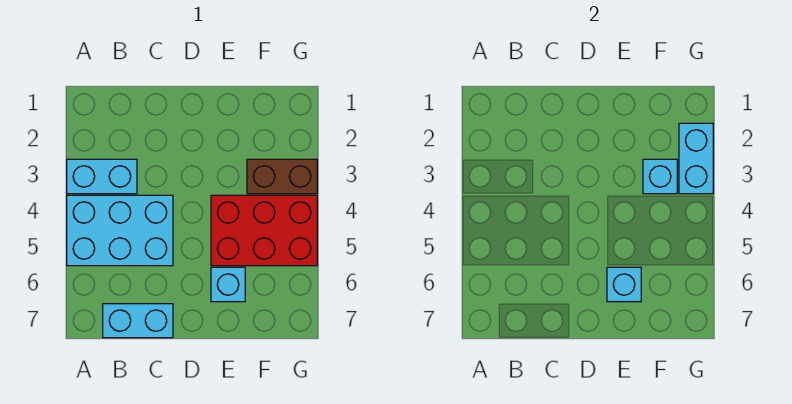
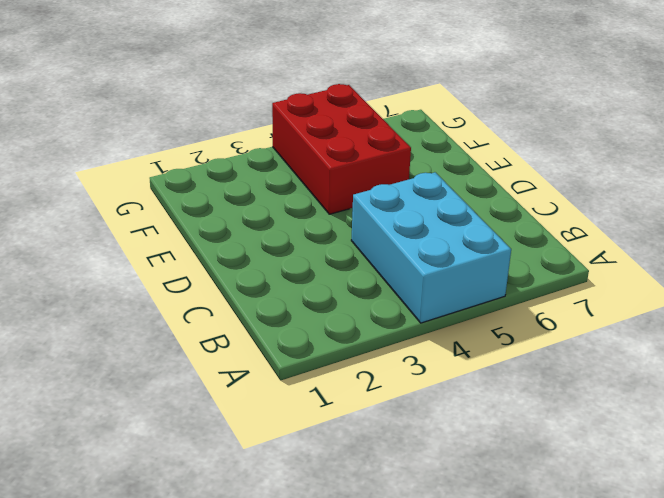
none -> cyan brick A3:B3 level 1
none -> cyan brick B7:C7 level 1

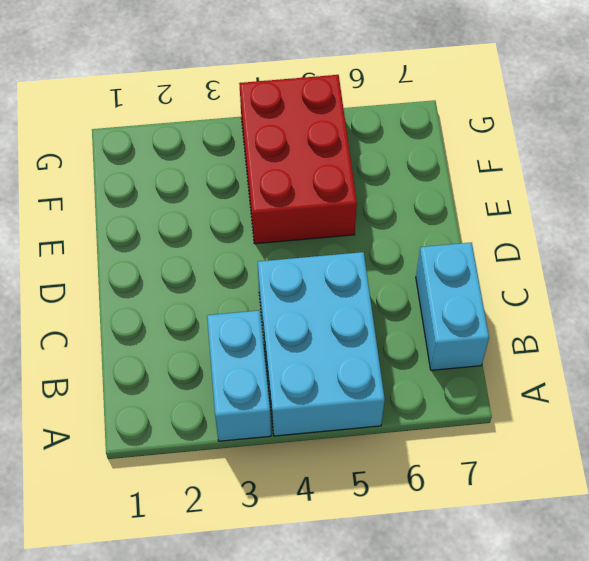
none -> cyan brick E6 level 1
none -> brown brick F3:G3 level 1

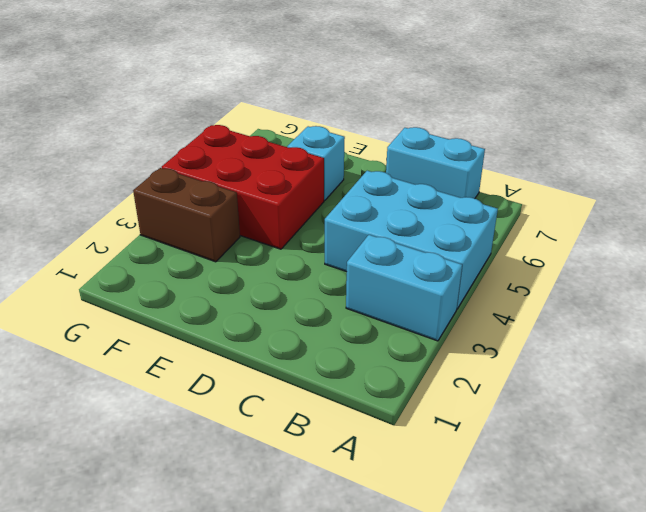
none -> cyan brick E6 level 2
none -> cyan brick F3 level 2

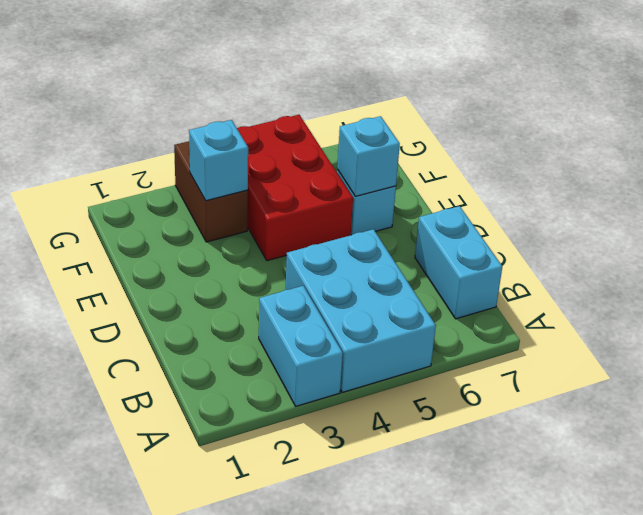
none -> cyan brick G2:G3 level 2

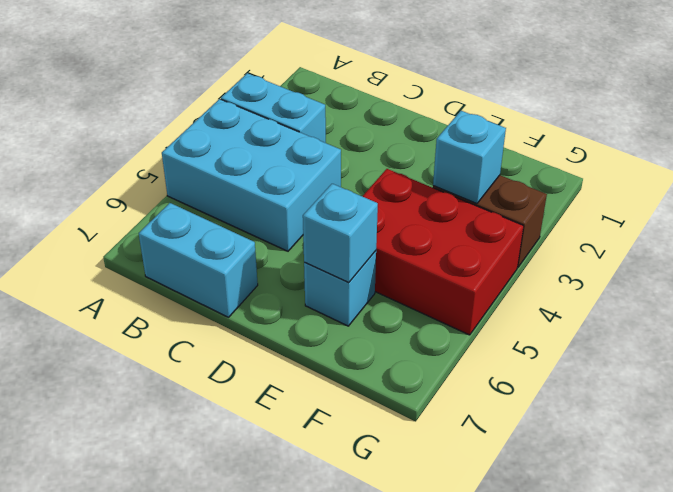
none -> cyan brick G2:G3 level 2

